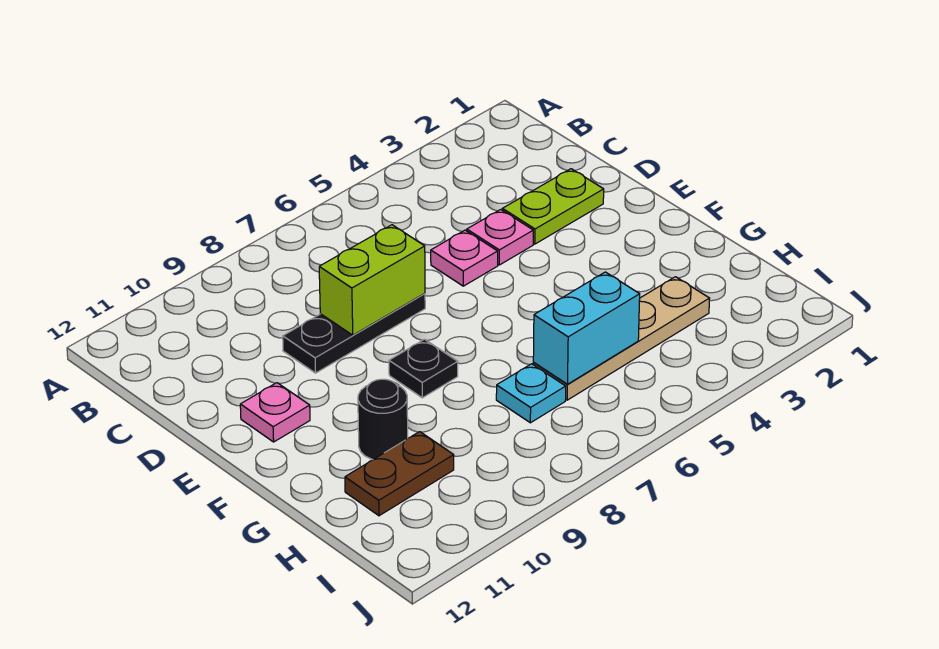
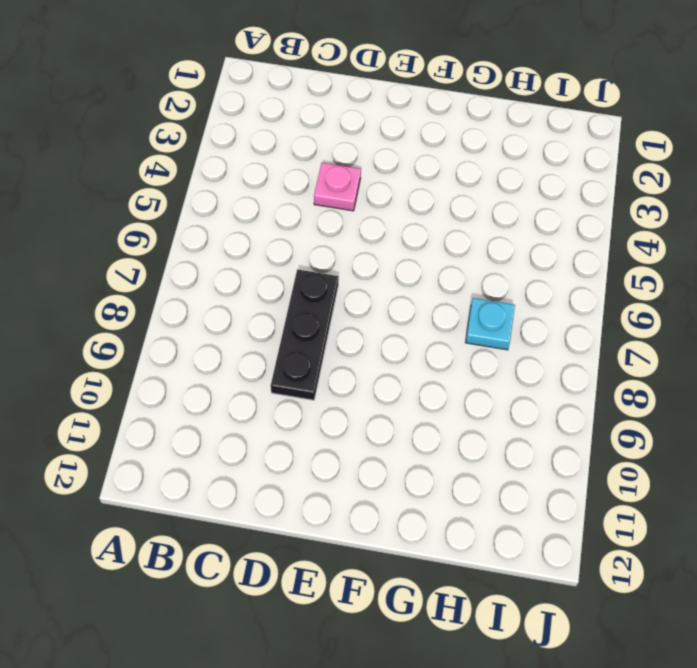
none -> lime plate D2:D3 level 1
none -> pink plate D5 level 1
none -> pink plate E11 level 1

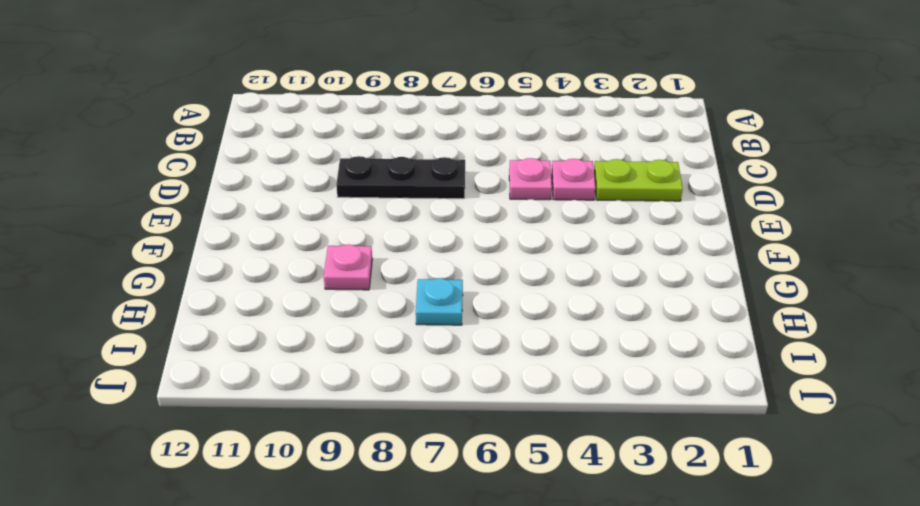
pink plate G9 level 1 -> pink plate E11 level 1
none -> black plate F8 level 1
none -> black round brick G10 level 1
none -> tan plate H3:H6 level 1

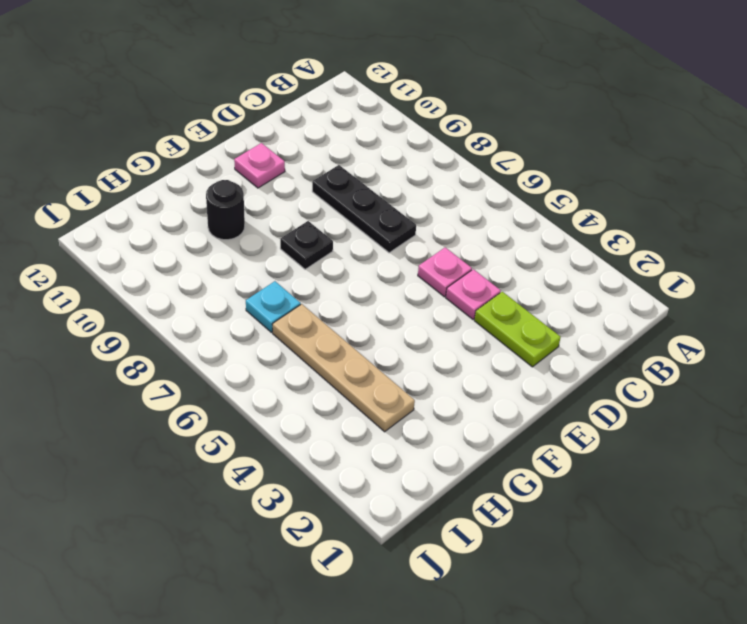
none -> brown plate H10:H11 level 1
none -> lime brick D7:D8 level 2
none -> cyan brick H5:H6 level 2

